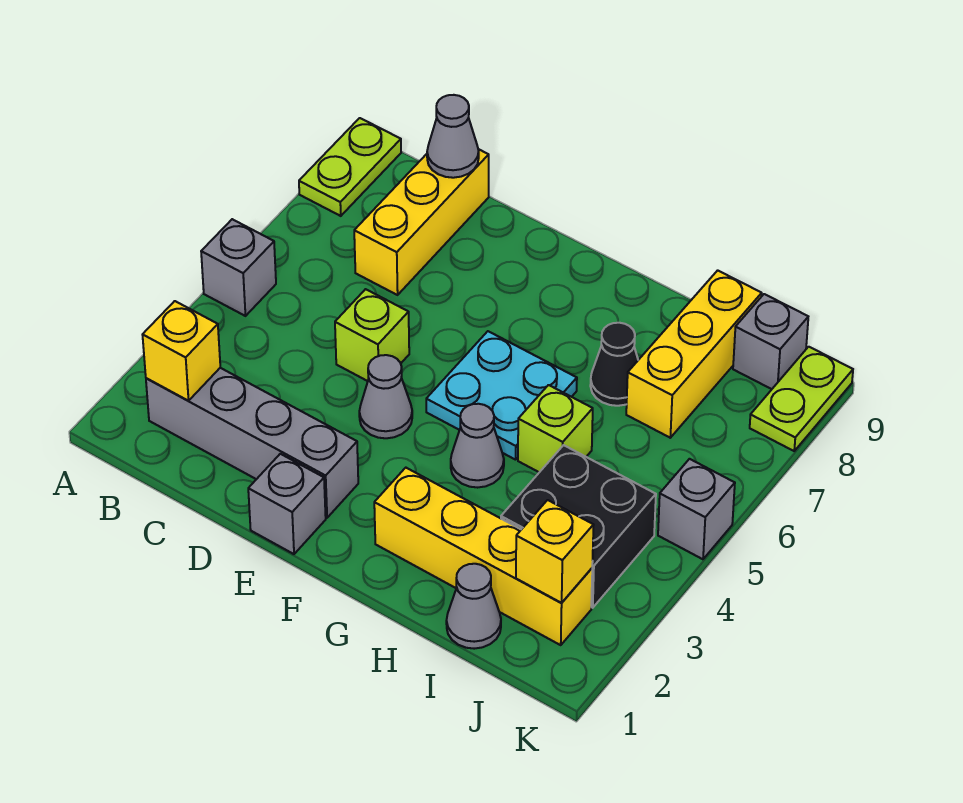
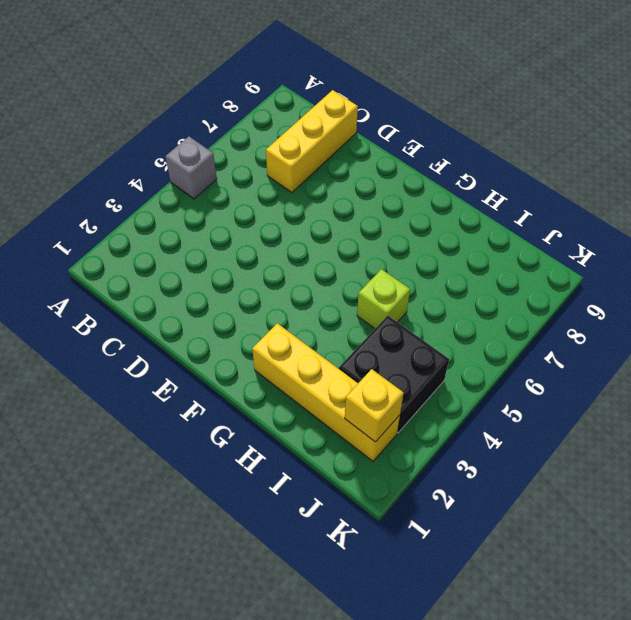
none -> lime plate A8:A9 level 1
none -> grey brick B2:E2 level 1
none -> lime brick D5 level 1

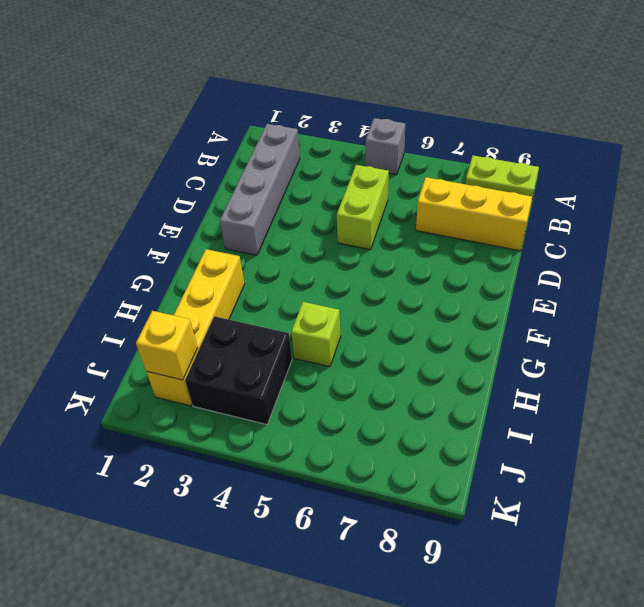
lime brick C5:D5 level 1 -> lime brick D5 level 1
none -> grey brick E1 level 1
none -> grey cone E4 level 1
none -> cyan plate F5:G6 level 1

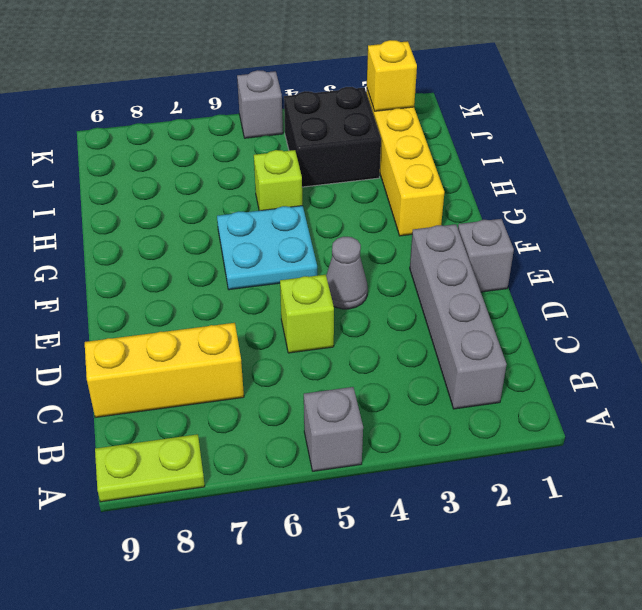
none -> grey cone G4 level 1
none -> black cone H7 level 1
none -> grey cone I1 level 1

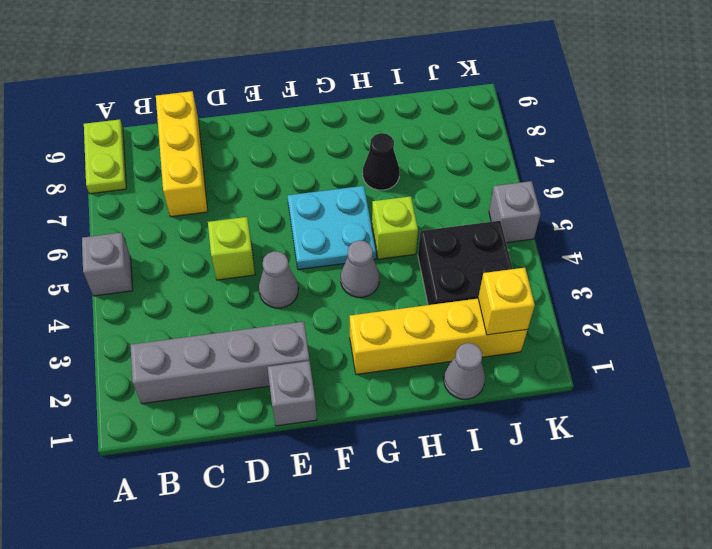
none -> yellow brick I7:I9 level 1
none -> grey brick J9 level 1
none -> lime plate K8:K9 level 1

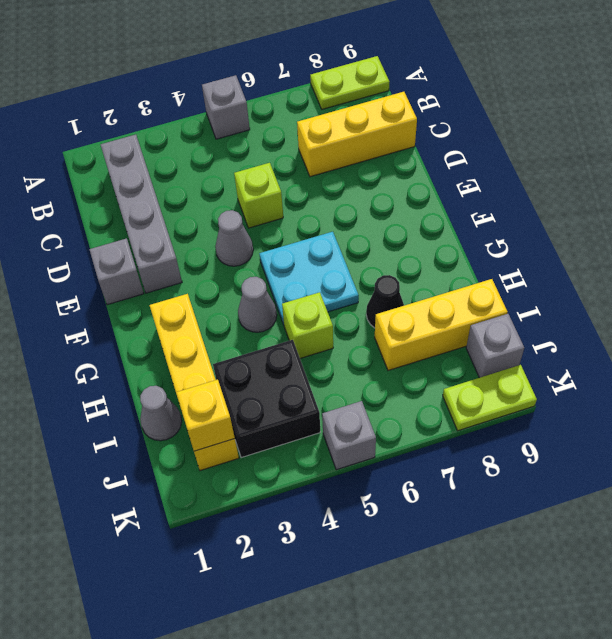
none -> yellow brick B2 level 2
none -> grey cone C9 level 2

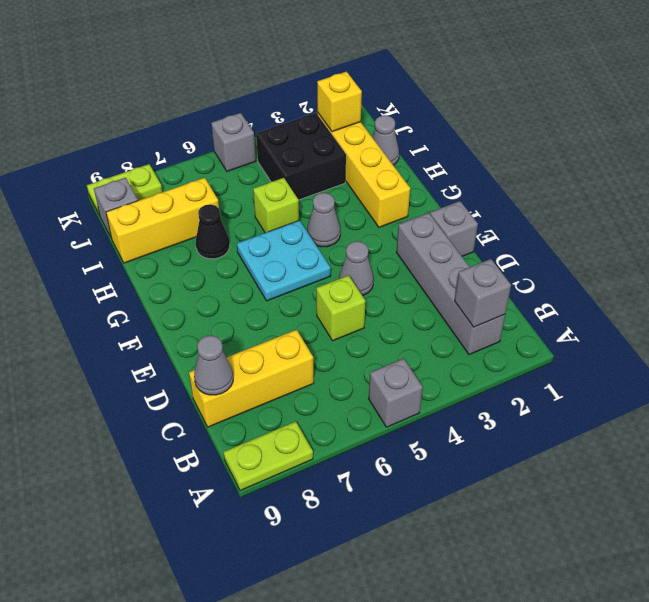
grey brick B2 level 2 -> yellow brick B2 level 2

